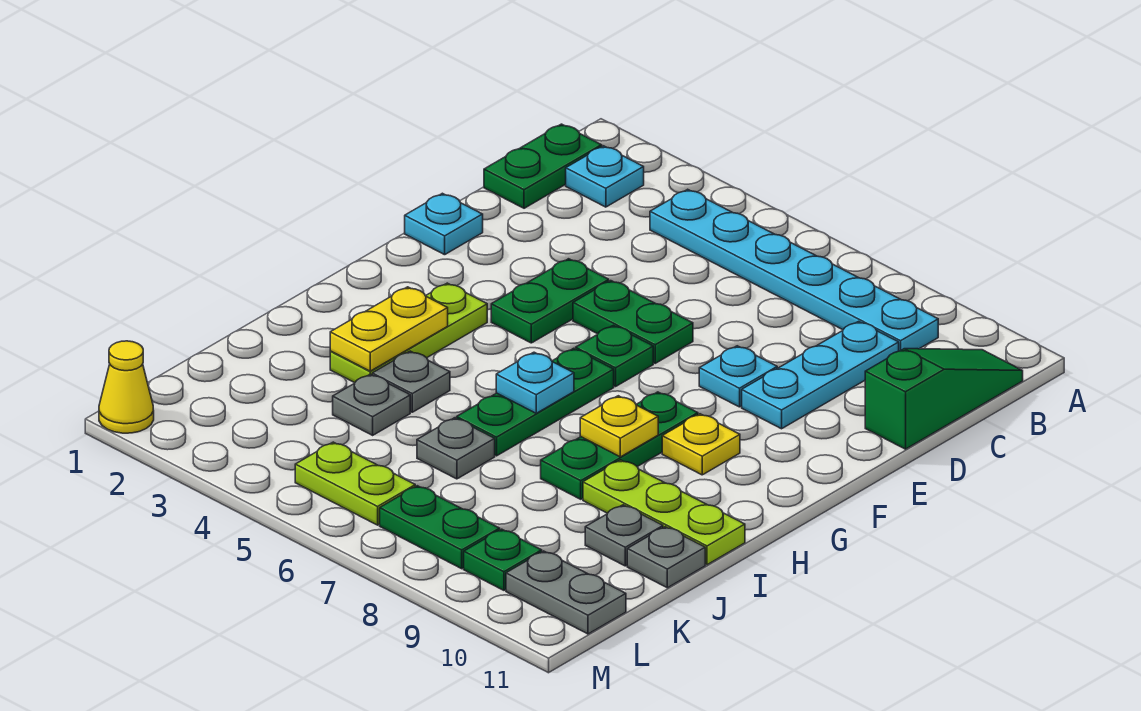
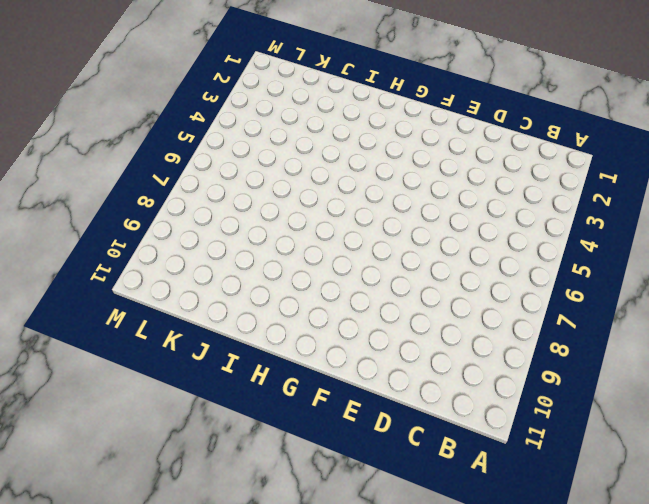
none -> green plate B1:C1 level 1
none -> cyan plate B2 level 1
none -> cyan plate B4:B9 level 1

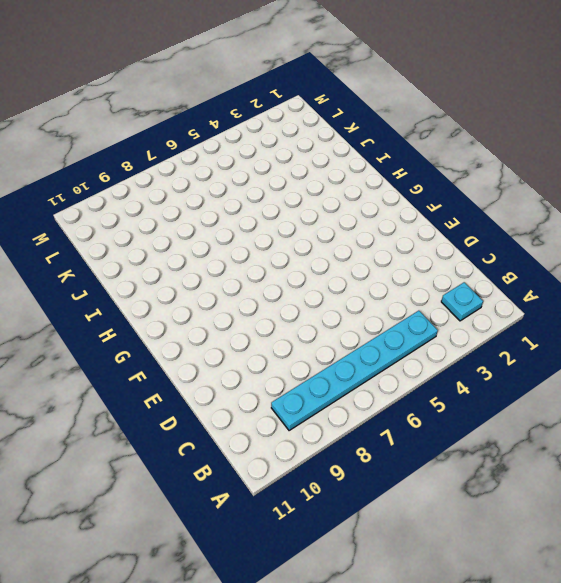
none -> green plate B1:C1 level 1
none -> green slope B11:D11 level 1 top D
none -> cyan plate C9:E9 level 1

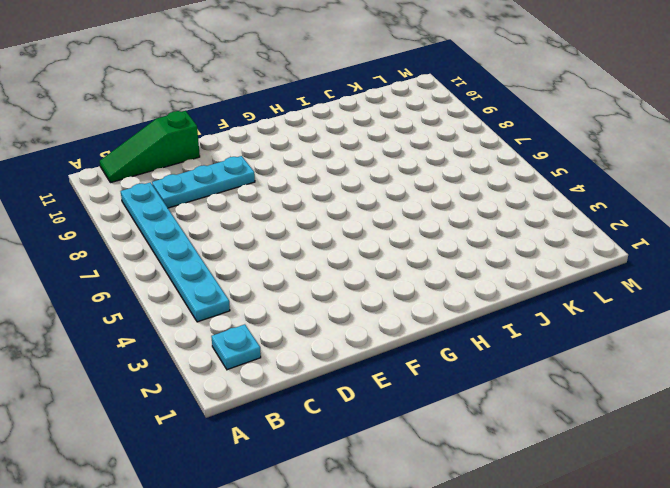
none -> green plate B1:C1 level 1
none -> cyan plate E1 level 1
none -> green plate E4:F4 level 1

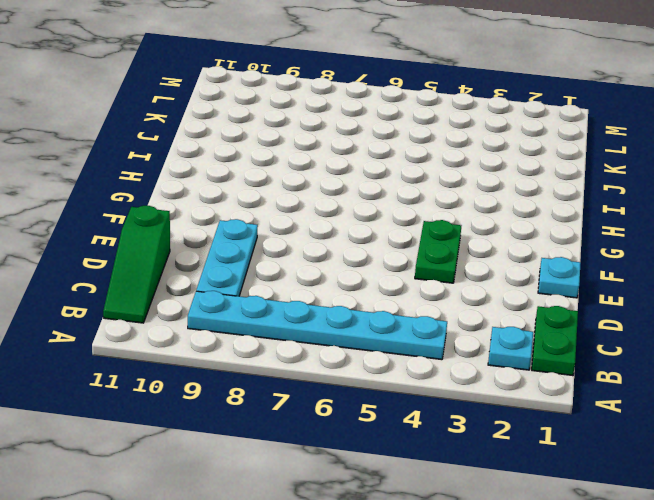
none -> green plate E5:E6 level 1
none -> cyan plate E8 level 1
none -> green plate F6 level 1

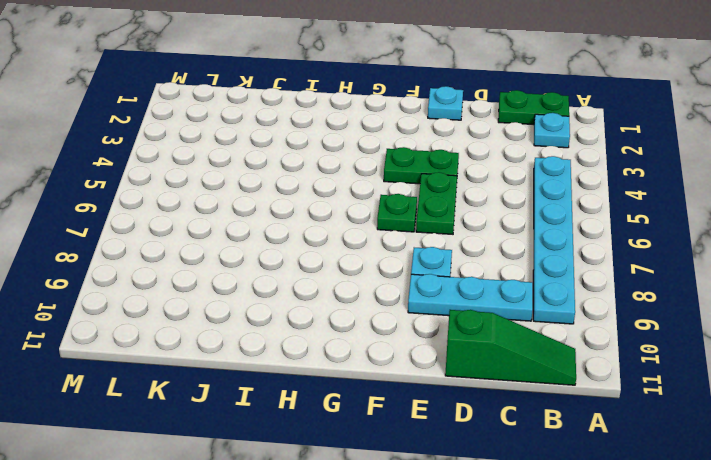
none -> lime plate G3:I3 level 1
none -> green plate G6:I6 level 1
none -> green plate G8:I8 level 1

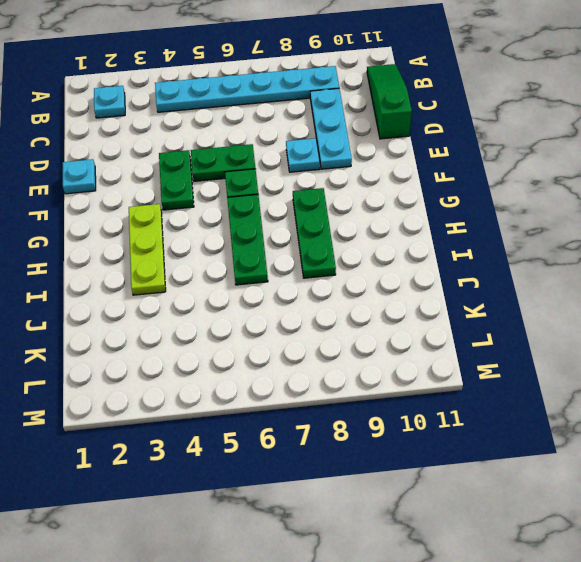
none -> green plate B1:C1 level 1
none -> yellow plate G9 level 1
none -> grey plate I4 level 1

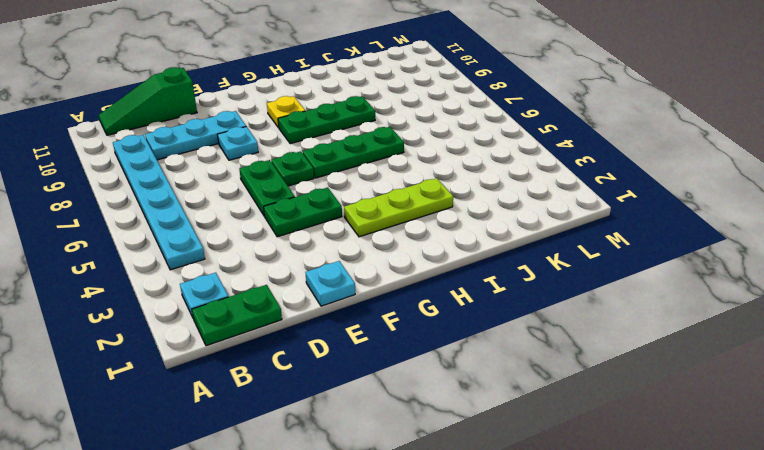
none -> grey plate I4 level 1
none -> lime plate I9:I11 level 1
none -> grey plate J4 level 1

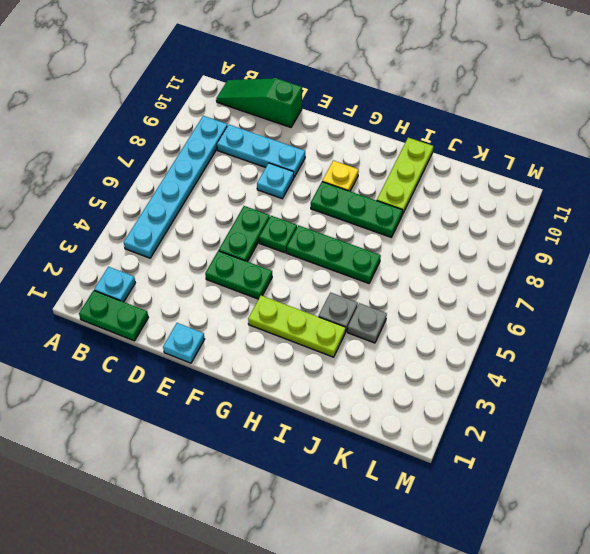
none -> grey plate J6 level 1
none -> grey plate J10 level 1
none -> grey plate J11 level 1

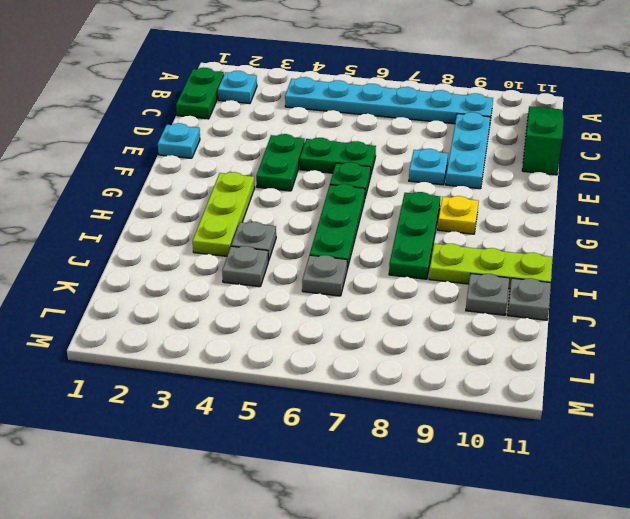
none -> lime plate L5:L6 level 1
none -> green plate L7:L8 level 1
none -> green plate L9 level 1

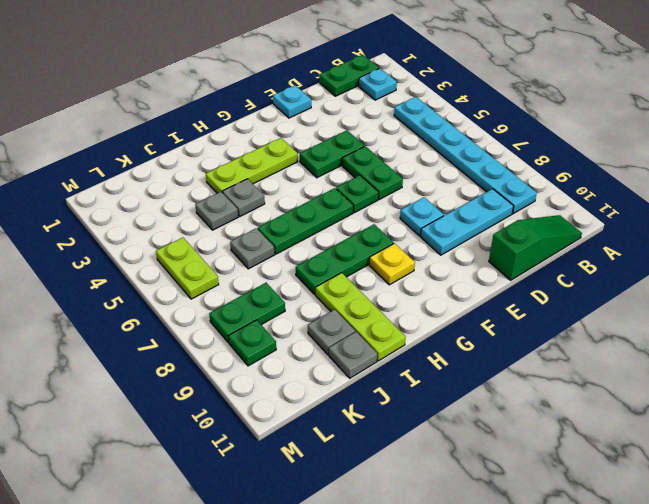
green plate K8:L8 level 1 -> green plate L7:L8 level 1
none -> grey plate L10:L11 level 1
none -> yellow cone M1 level 1
none -> yellow plate H3:I3 level 2

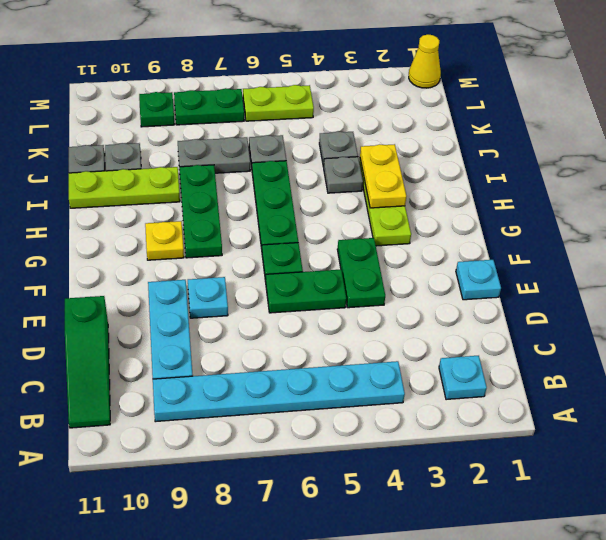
grey plate J7:J8 level 1 -> grey plate L10:L11 level 1
none -> green plate B1:C1 level 1
none -> cyan plate H6 level 2
none -> yellow plate H8 level 2

